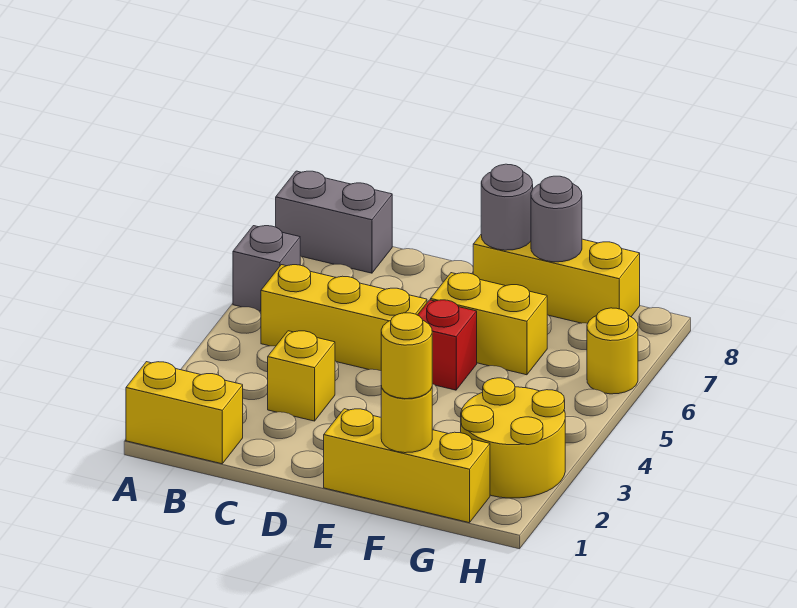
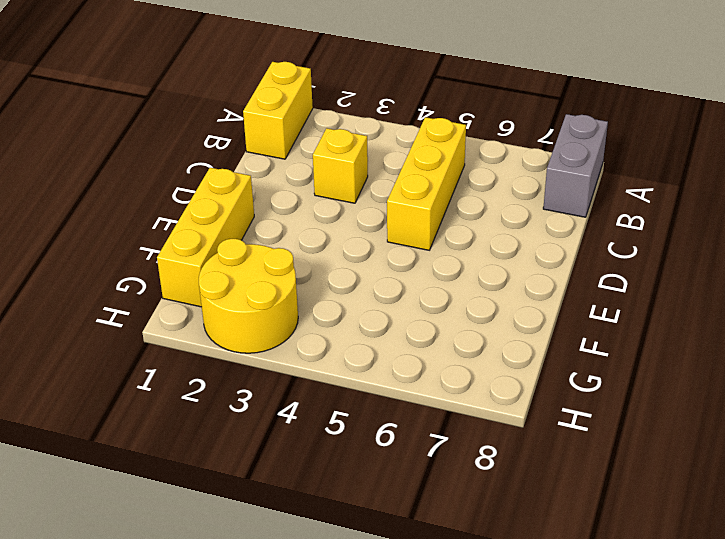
none -> grey brick A6 level 1
none -> red brick E5 level 1
none -> yellow brick E6:F6 level 1

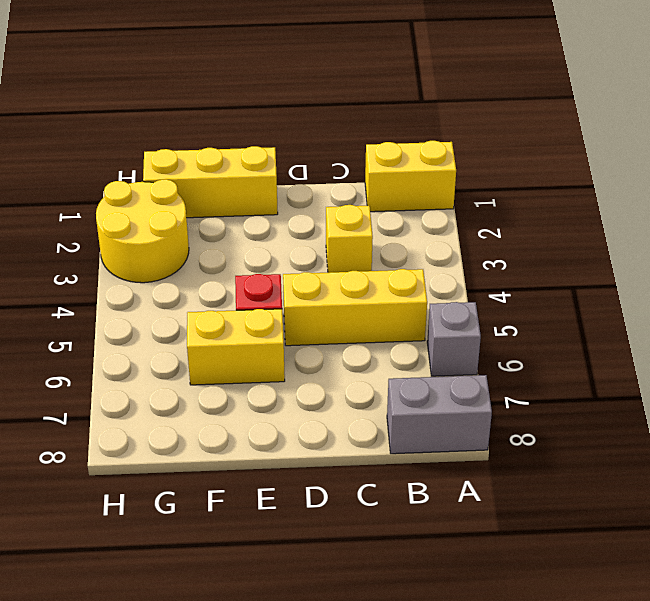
none -> yellow brick E8:G8 level 1
none -> yellow round brick H6 level 1
none -> grey round brick E8 level 2

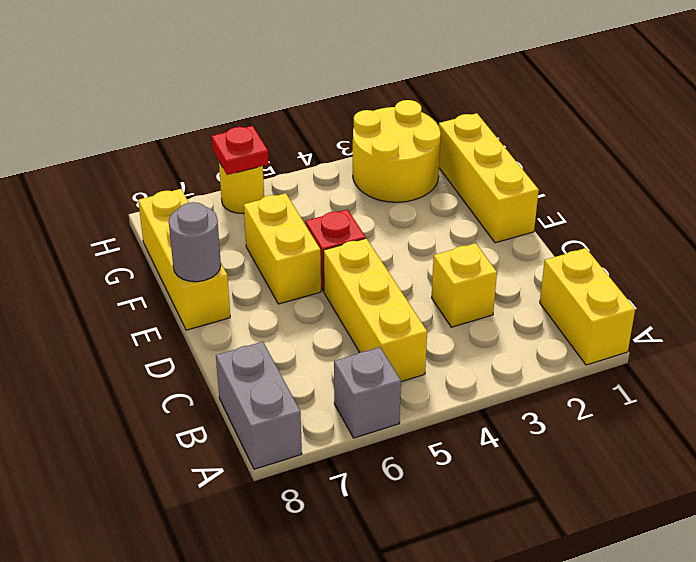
red plate H6 level 2 -> none
none -> yellow round brick F1 level 2
none -> grey round brick F8 level 2
none -> yellow round brick F1 level 3

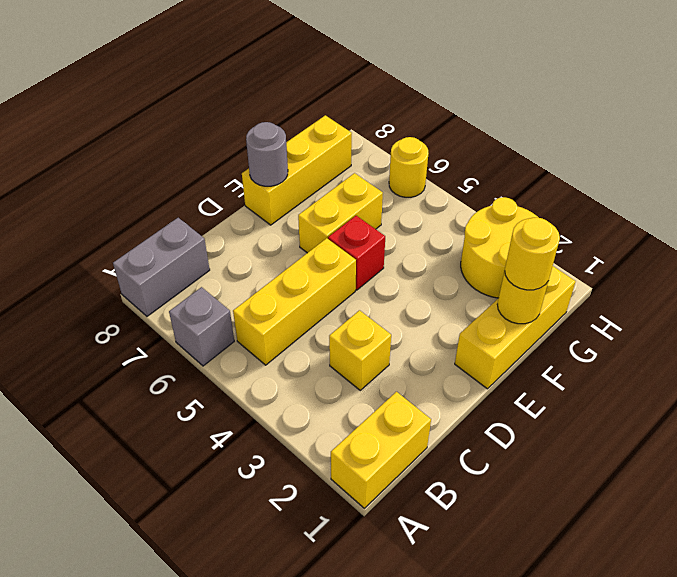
none -> grey round brick F8 level 2

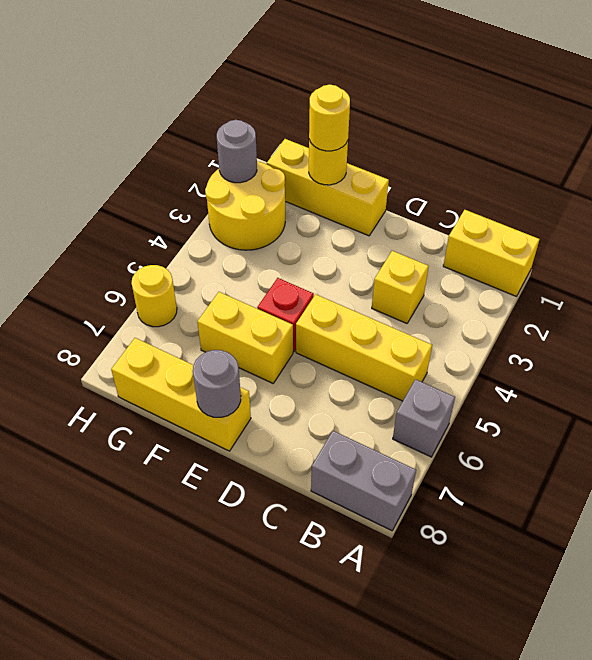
grey round brick H2 level 2 -> grey round brick F8 level 2

